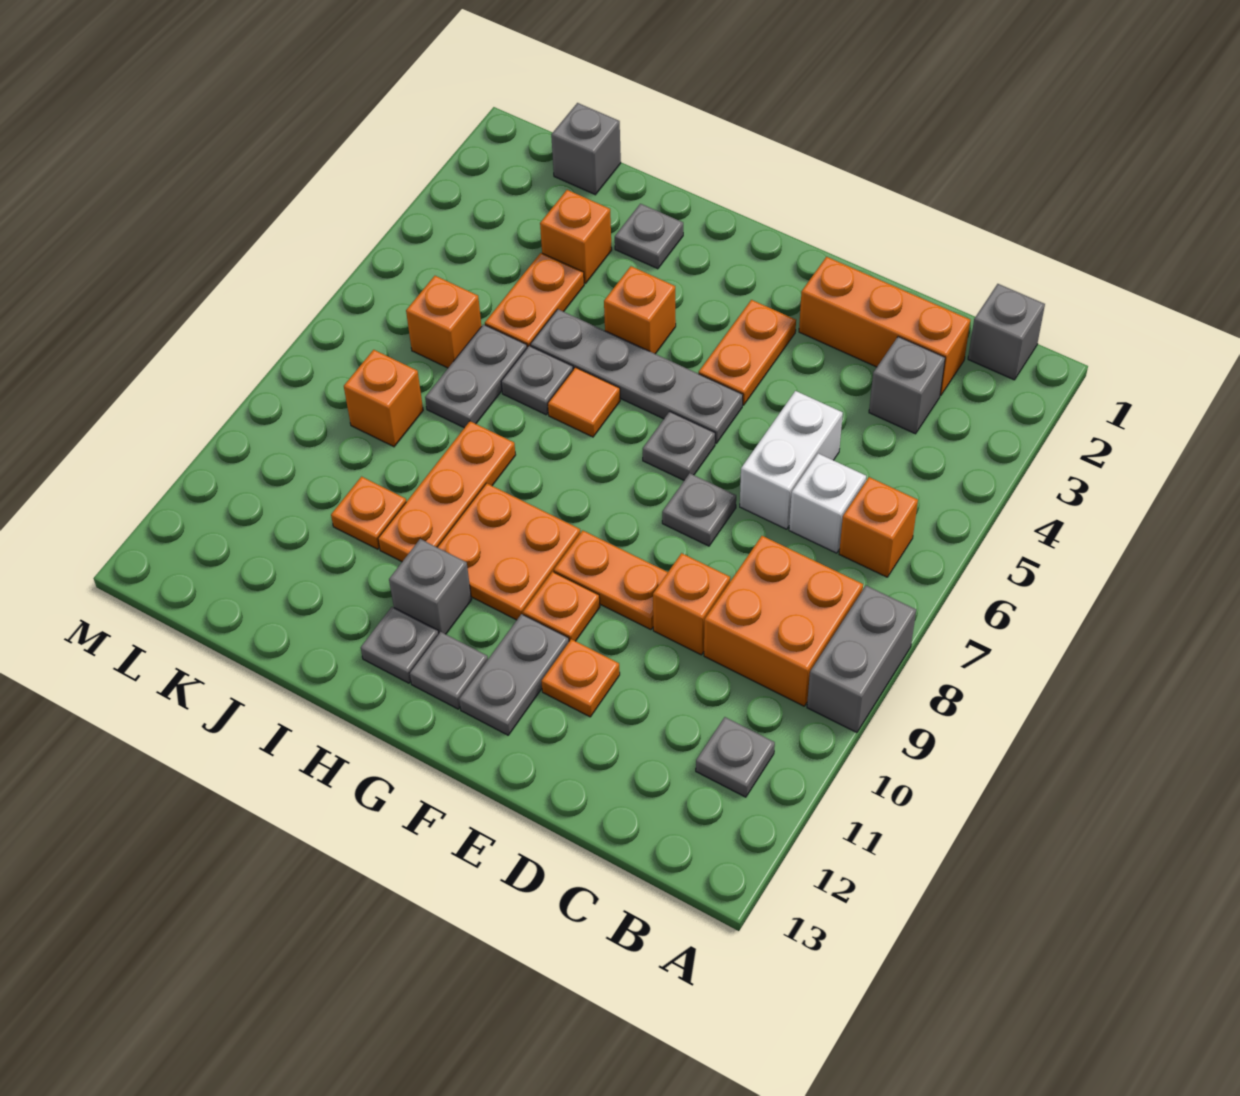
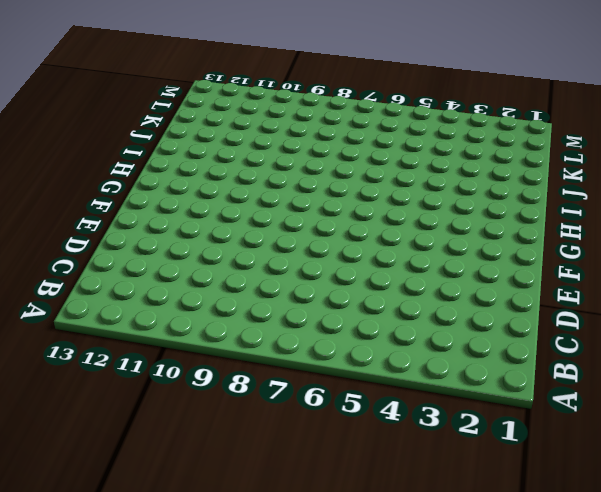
none -> grey brick A8:A9 level 1
none -> grey brick B1 level 1
none -> orange brick B6 level 1
none -> orange brick B8:C9 level 1

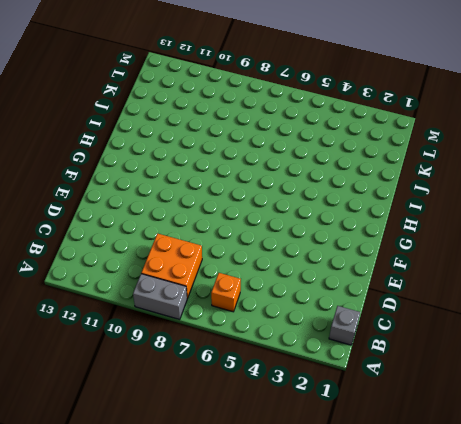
none -> grey plate B11 level 1
none -> orange brick C2:E2 level 1
none -> grey brick C3 level 1
none -> white brick C6 level 1

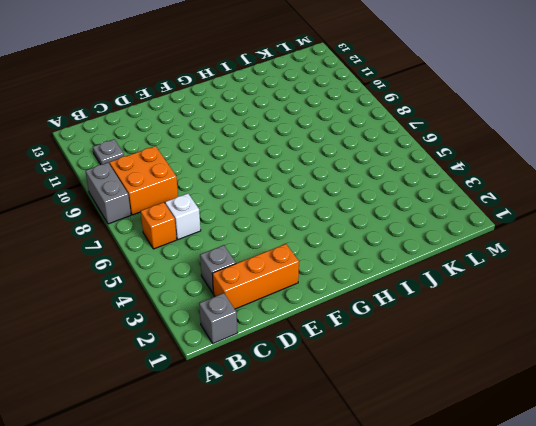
none -> white brick D5:D6 level 1
none -> orange brick D9 level 1
none -> grey plate E7 level 1
none -> orange plate E9:F9 level 1

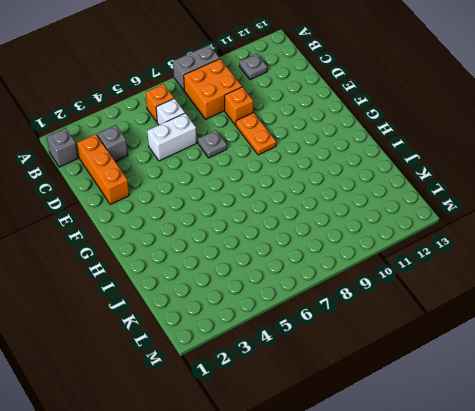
none -> orange plate E11 level 1
none -> orange plate F3:F4 level 1
none -> grey plate F5:I5 level 1
none -> grey plate F6 level 1

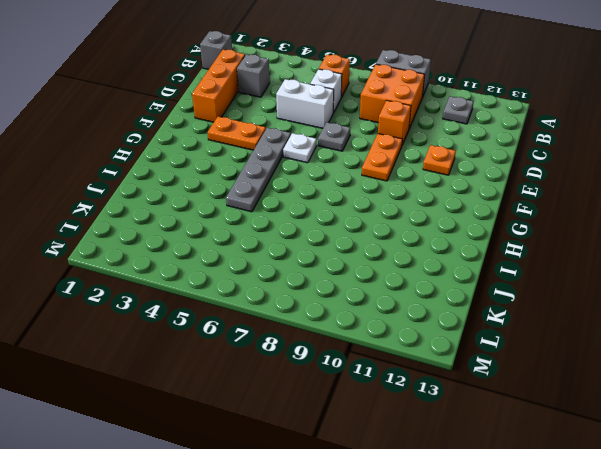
white plate F6 level 1 -> grey plate F6 level 1
none -> orange plate F10 level 1
none -> grey plate F11:F12 level 1
none -> orange plate G9:H10 level 1
none -> grey plate G12 level 1

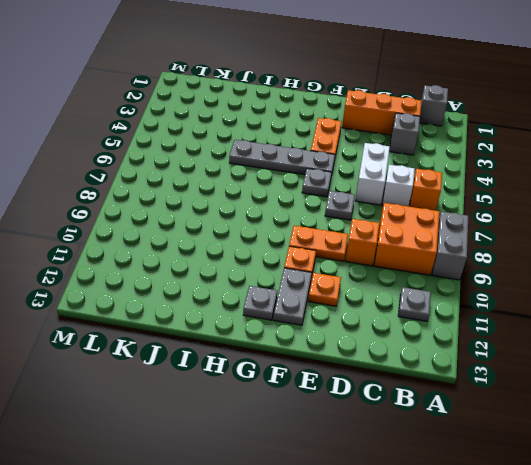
none -> orange plate G9:H10 level 1
none -> orange brick H4 level 1
none -> orange tile H6 level 1
none -> grey brick H11 level 1

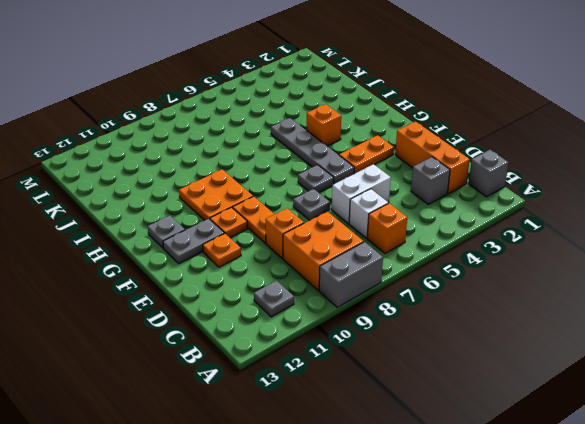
none -> orange tile H6 level 1
none -> grey brick H11 level 1
none -> grey plate H12 level 1
none -> grey plate I2 level 1

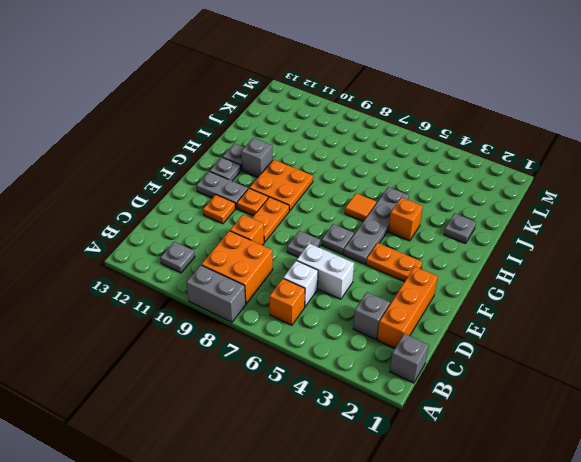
none -> grey plate I6 level 1
none -> orange plate I8:I10 level 1
none -> orange brick J3 level 1
none -> orange plate J4:J5 level 1

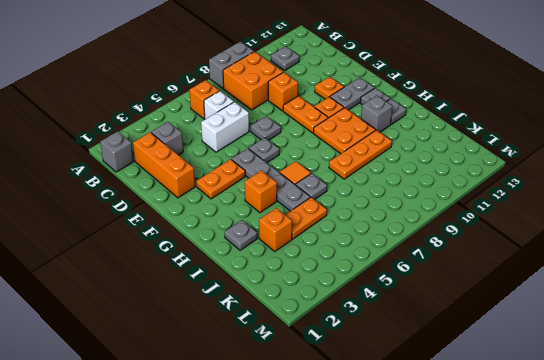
none -> grey plate J6:J7 level 1
none -> orange plate J10 level 1
none -> grey brick K1 level 1
none -> orange brick K6 level 1

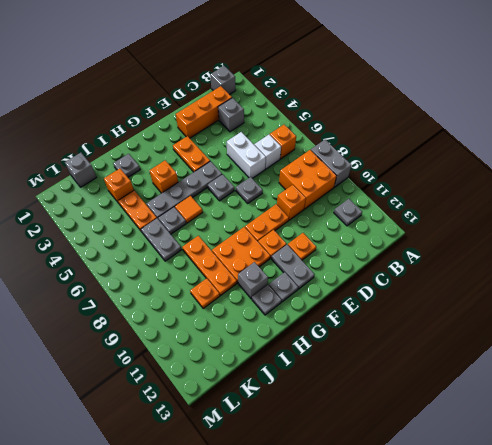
none -> orange brick K6 level 1
none -> orange brick K8 level 1

